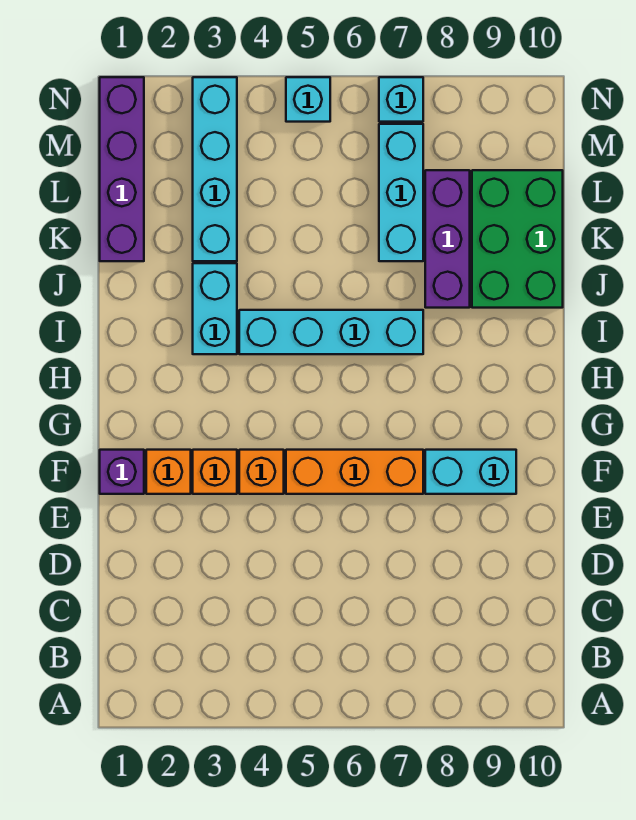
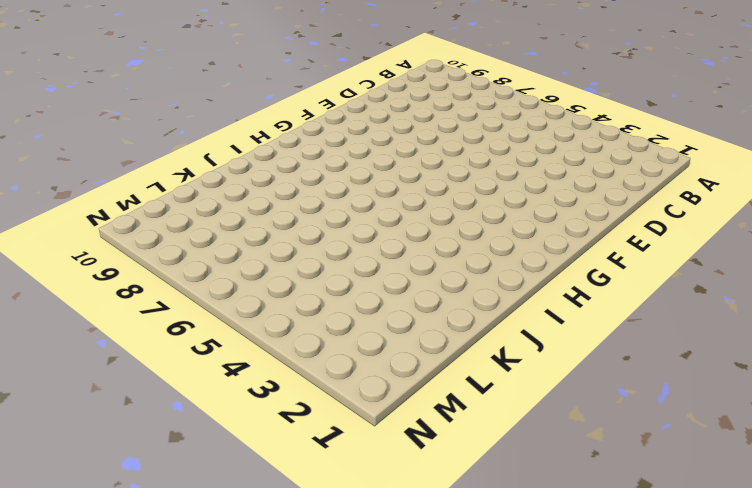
none -> purple brick F1 level 1
none -> orange brick F2 level 1
none -> orange brick F3 level 1

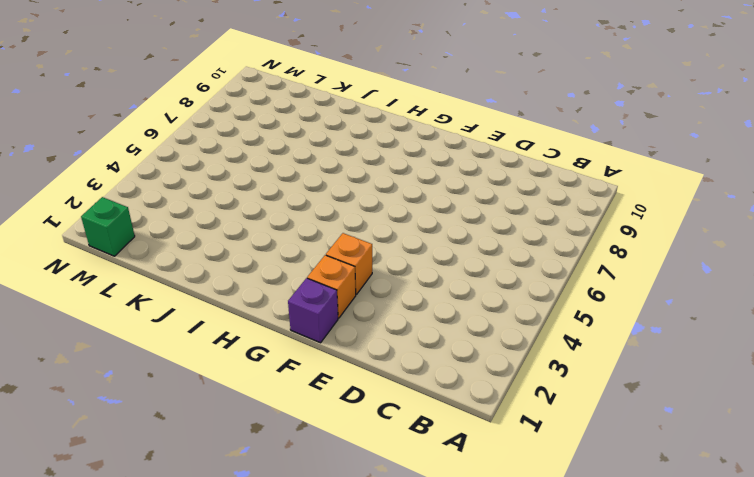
green brick M1 level 1 -> purple brick K1:N1 level 1
none -> orange brick F4 level 1
none -> orange brick F5:F7 level 1
none -> cyan brick F8:F9 level 1

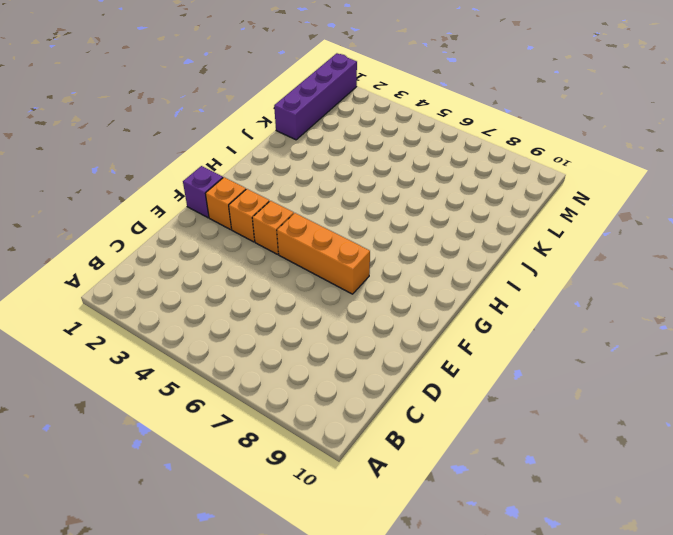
none -> cyan brick F8:F9 level 1
none -> cyan brick I3:J3 level 1
none -> cyan brick I4:I7 level 1

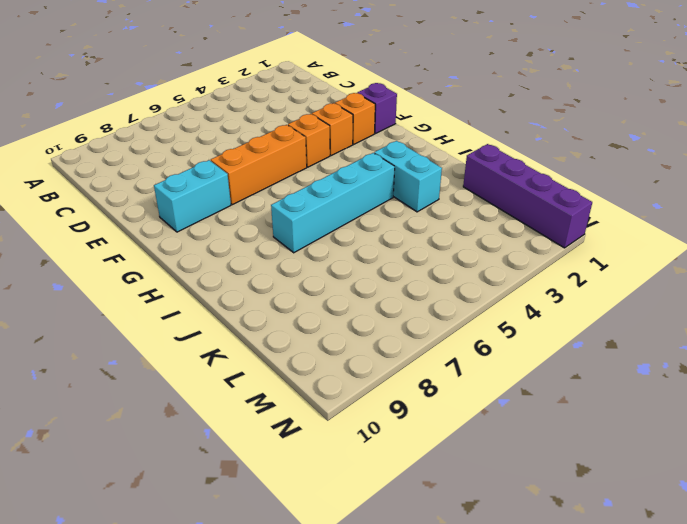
none -> purple brick J8:L8 level 1
none -> green brick J9:L10 level 1
none -> cyan brick K3:N3 level 1

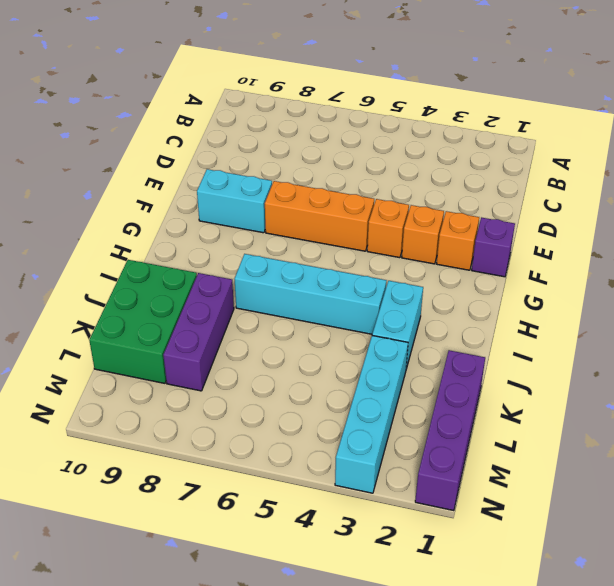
none -> cyan brick K7:M7 level 1
none -> cyan brick N5 level 1
none -> cyan brick N7 level 1

